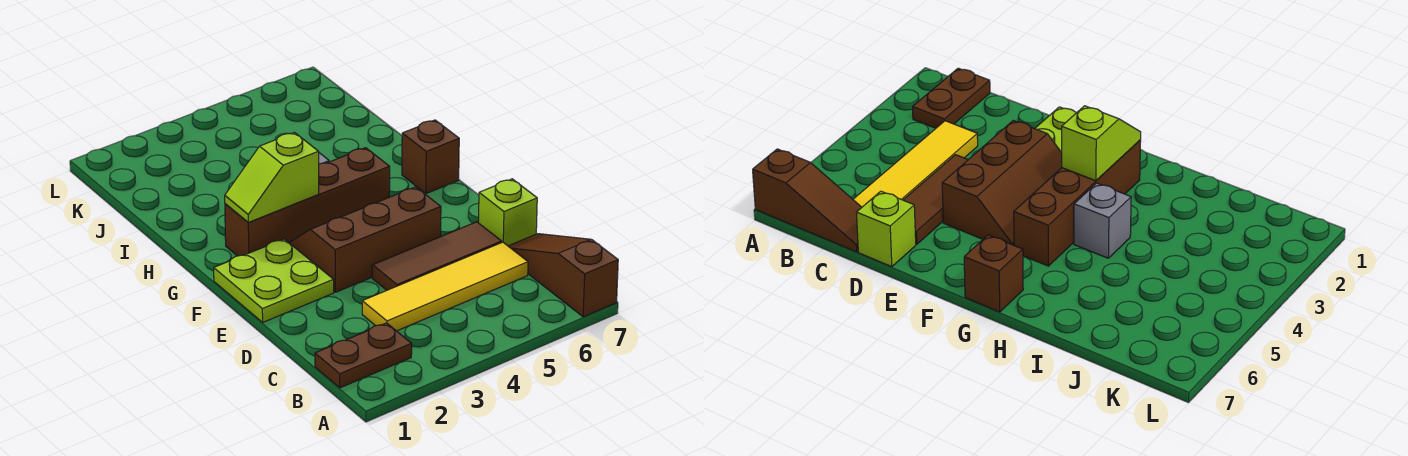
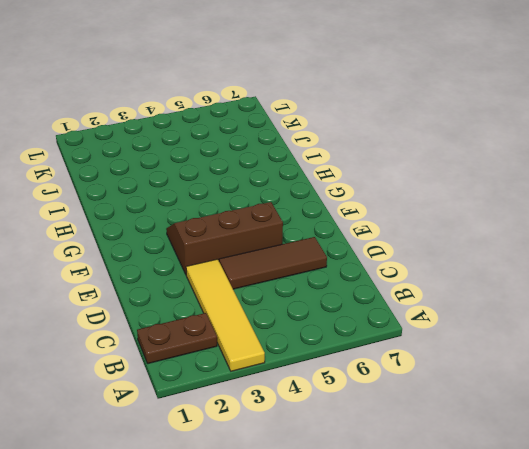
yellow tile A3:D3 level 1 -> yellow tile C3:C6 level 1
none -> brown slope A7:C7 level 1 top A
none -> lime brick D7 level 1

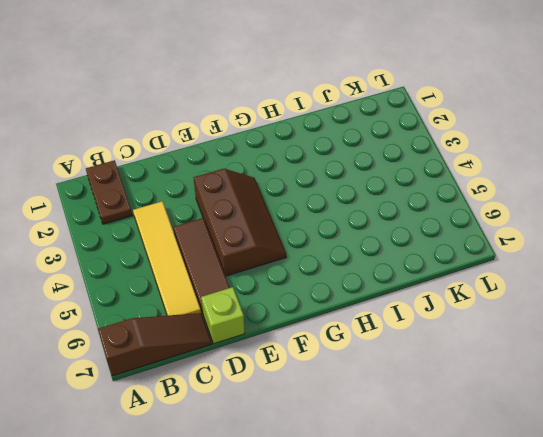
none -> lime plate E1:F2 level 1
none -> brown brick G2:G5 level 1

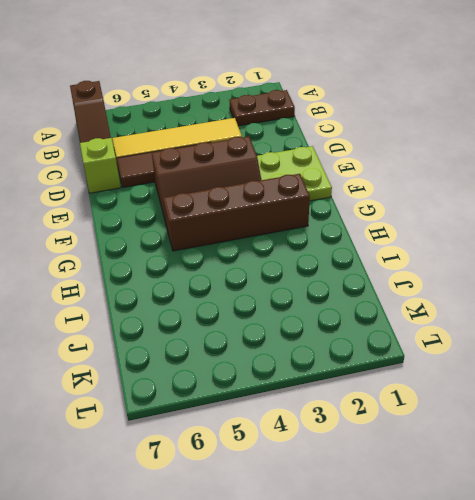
none -> brown brick G7 level 1
none -> grey brick H4 level 1

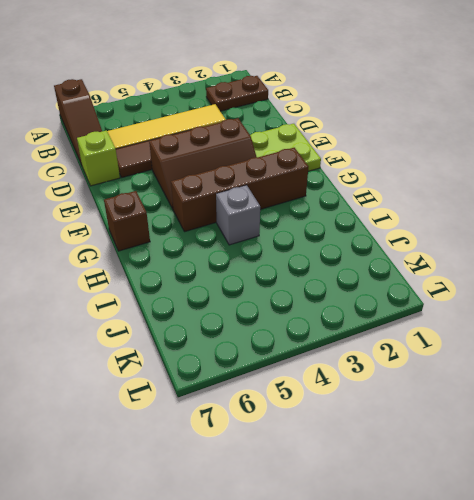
none -> lime slope G2:G3 level 2 top 3

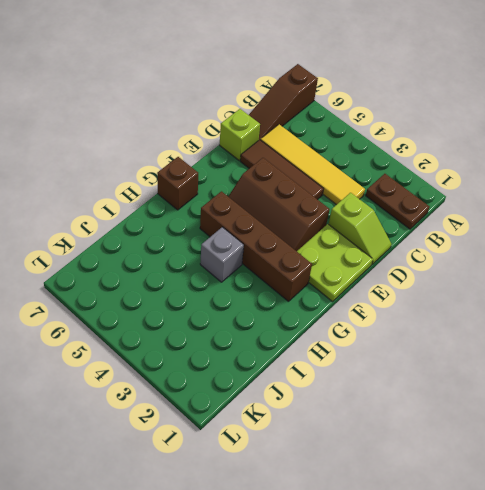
lime slope D1:D2 level 1 top 2 -> lime slope G2:G3 level 2 top 3

